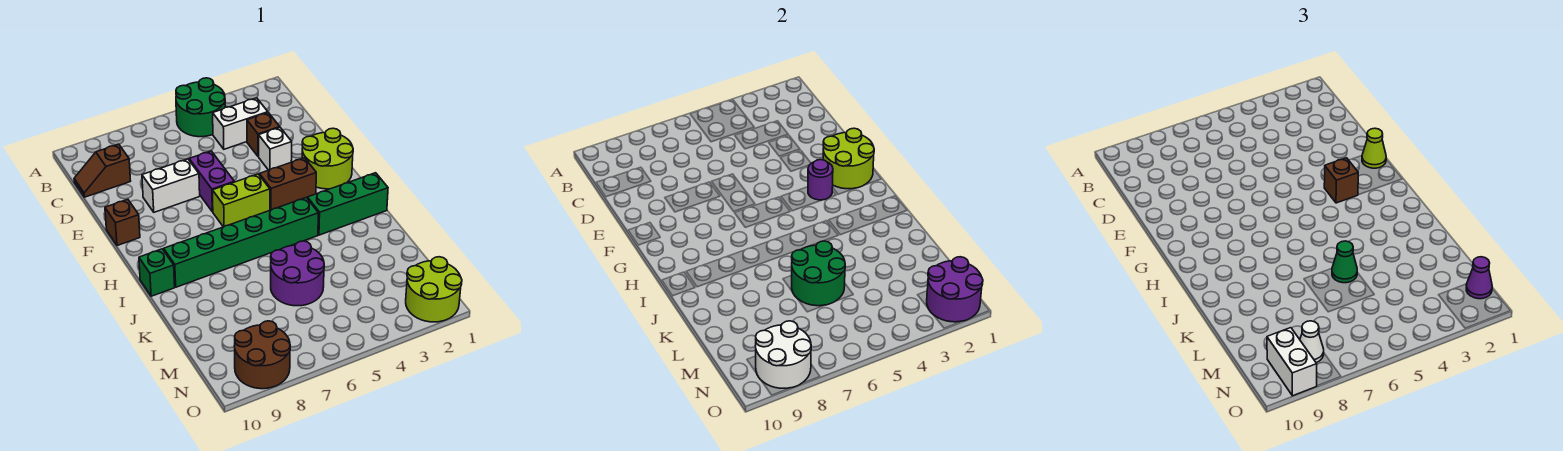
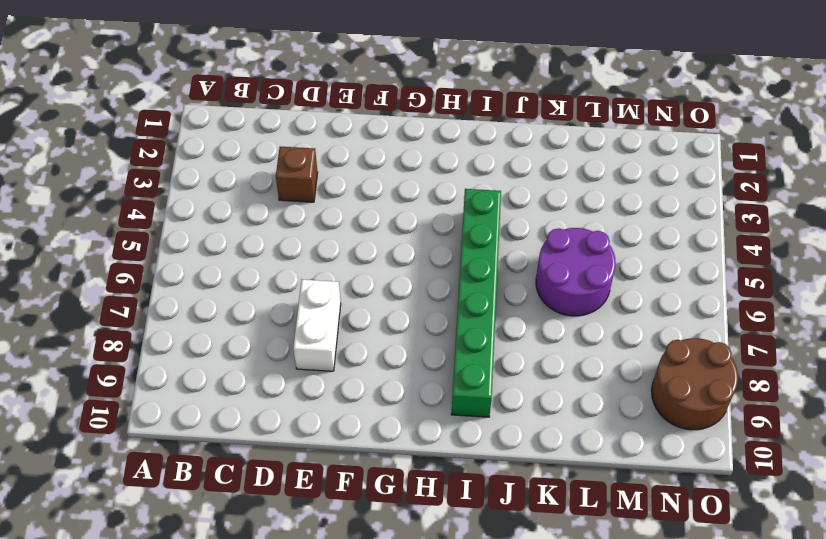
none -> green round brick A4:B5 level 1
none -> white brick C3:C4 level 1
none -> brown slope C9:C10 level 1 top 9

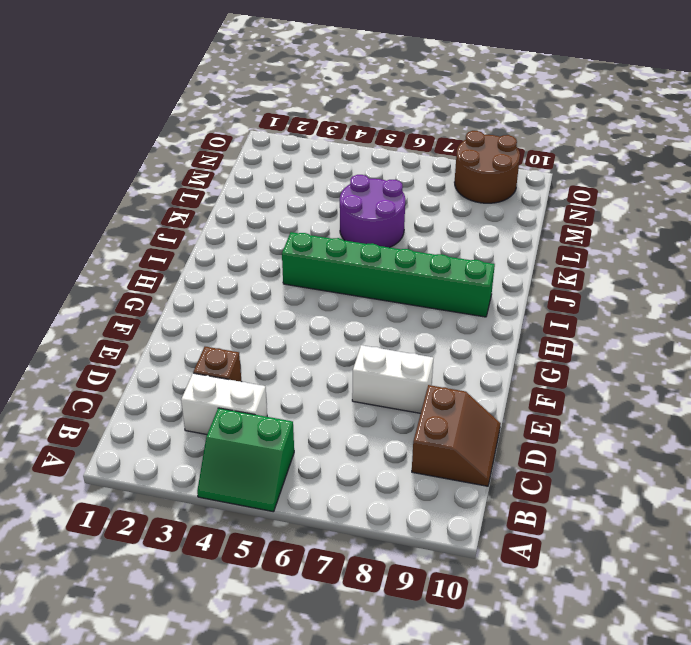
green slope A4:B5 level 1 top B -> green round brick A4:B5 level 1
brown slope C9:D10 level 1 top 9 -> brown slope C9:C10 level 1 top 9
none -> white brick E3 level 1
none -> purple brick E6:F6 level 1
none -> lime round brick F1:G2 level 1

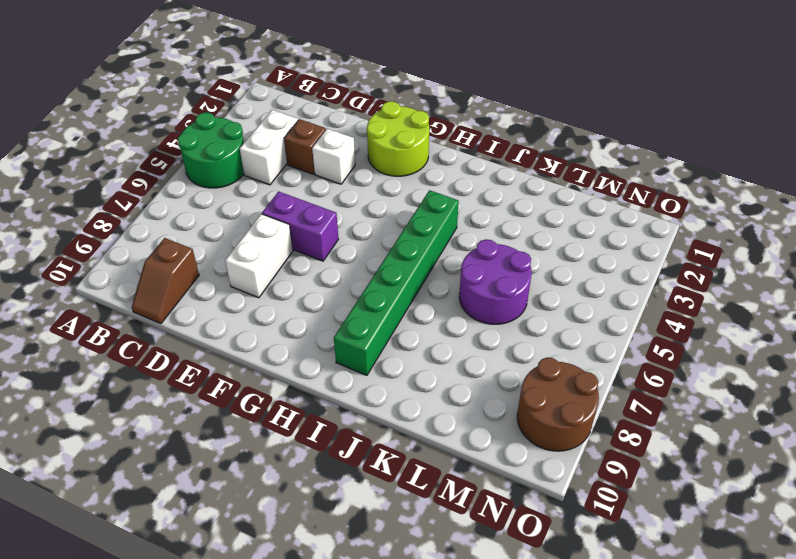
none -> brown brick F10 level 1
none -> brown brick G3:G4 level 1
none -> lime brick G5:G6 level 1

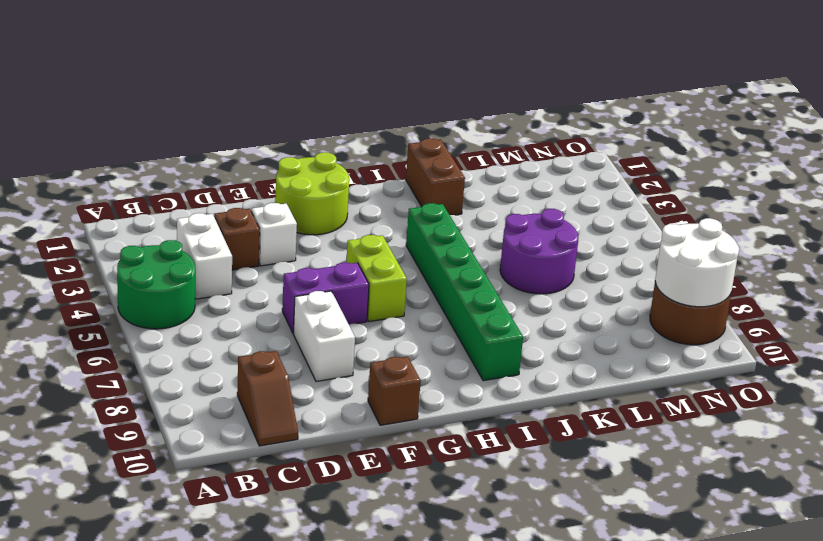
brown brick J1:J2 level 1 -> brown brick G3:G4 level 1
none -> green brick I1:I3 level 1
none -> green brick I10 level 1
none -> lime round brick N1:O2 level 1

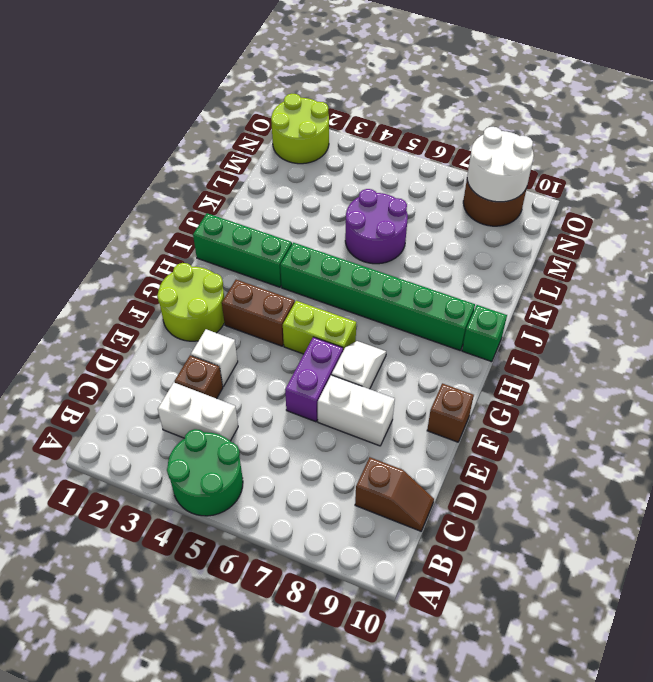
white slope F7:G7 level 1 top F -> none
none -> lime round brick F1:G2 level 2
none -> purple round brick G3 level 2
none -> green round brick K5:L6 level 2

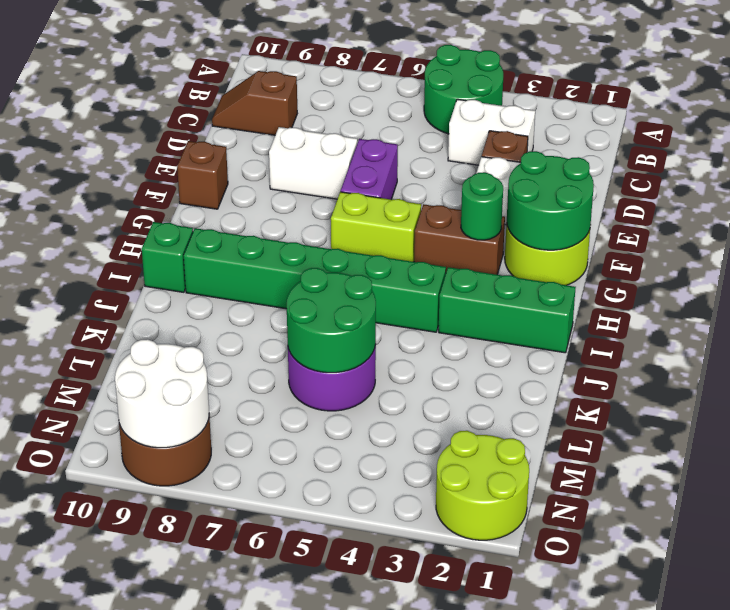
green round brick F1:G2 level 2 -> lime round brick F1:G2 level 2
green round brick G3 level 2 -> purple round brick G3 level 2
none -> purple round brick N1:O2 level 2
none -> lime cone F1 level 3
none -> brown brick G3 level 3

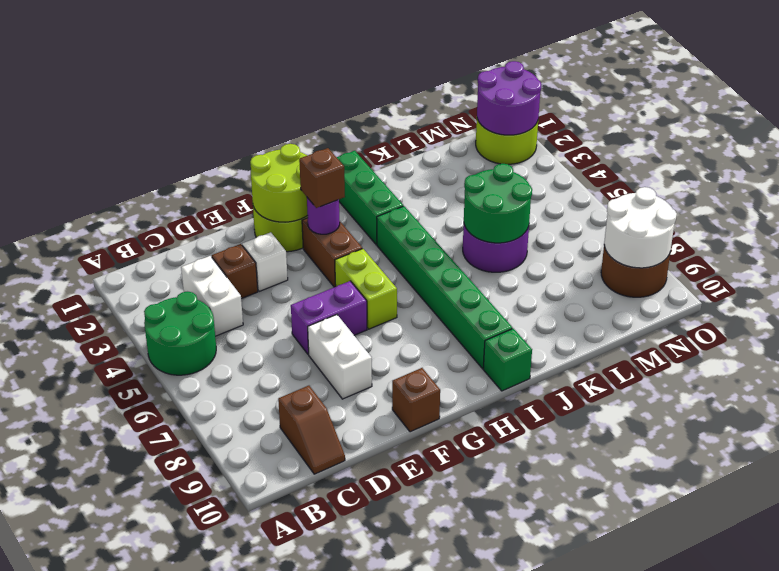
none -> lime cone F1 level 3
none -> green cone K5 level 3
none -> purple cone N1 level 3

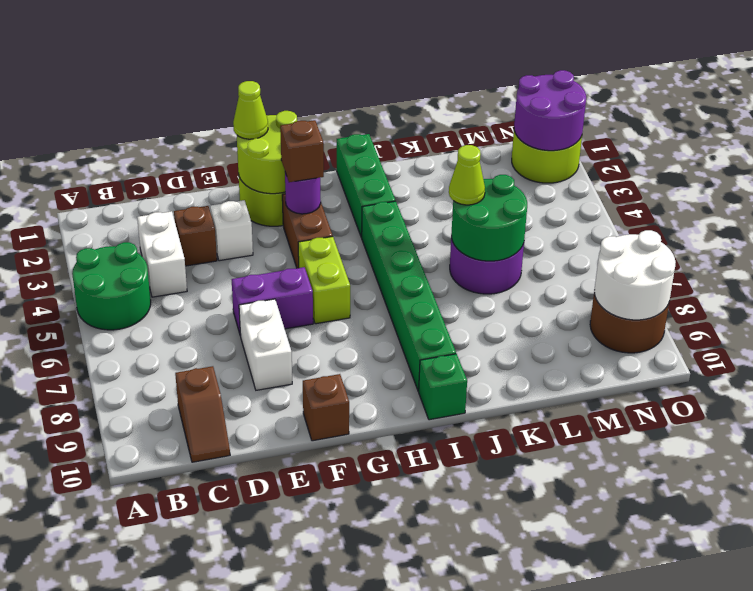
lime cone K5 level 3 -> green cone K5 level 3
none -> purple cone N1 level 3
none -> white cone N8 level 3
none -> white brick N9:O9 level 3

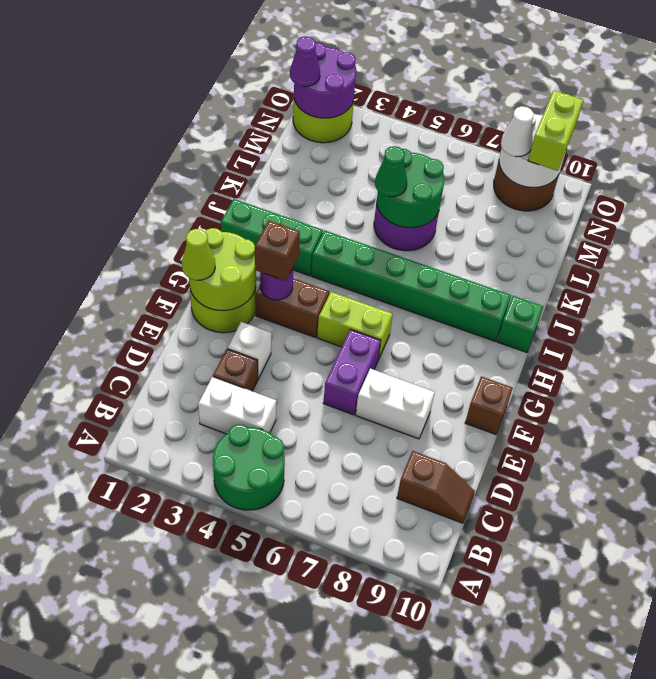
lime brick N9:O9 level 3 -> white brick N9:O9 level 3

